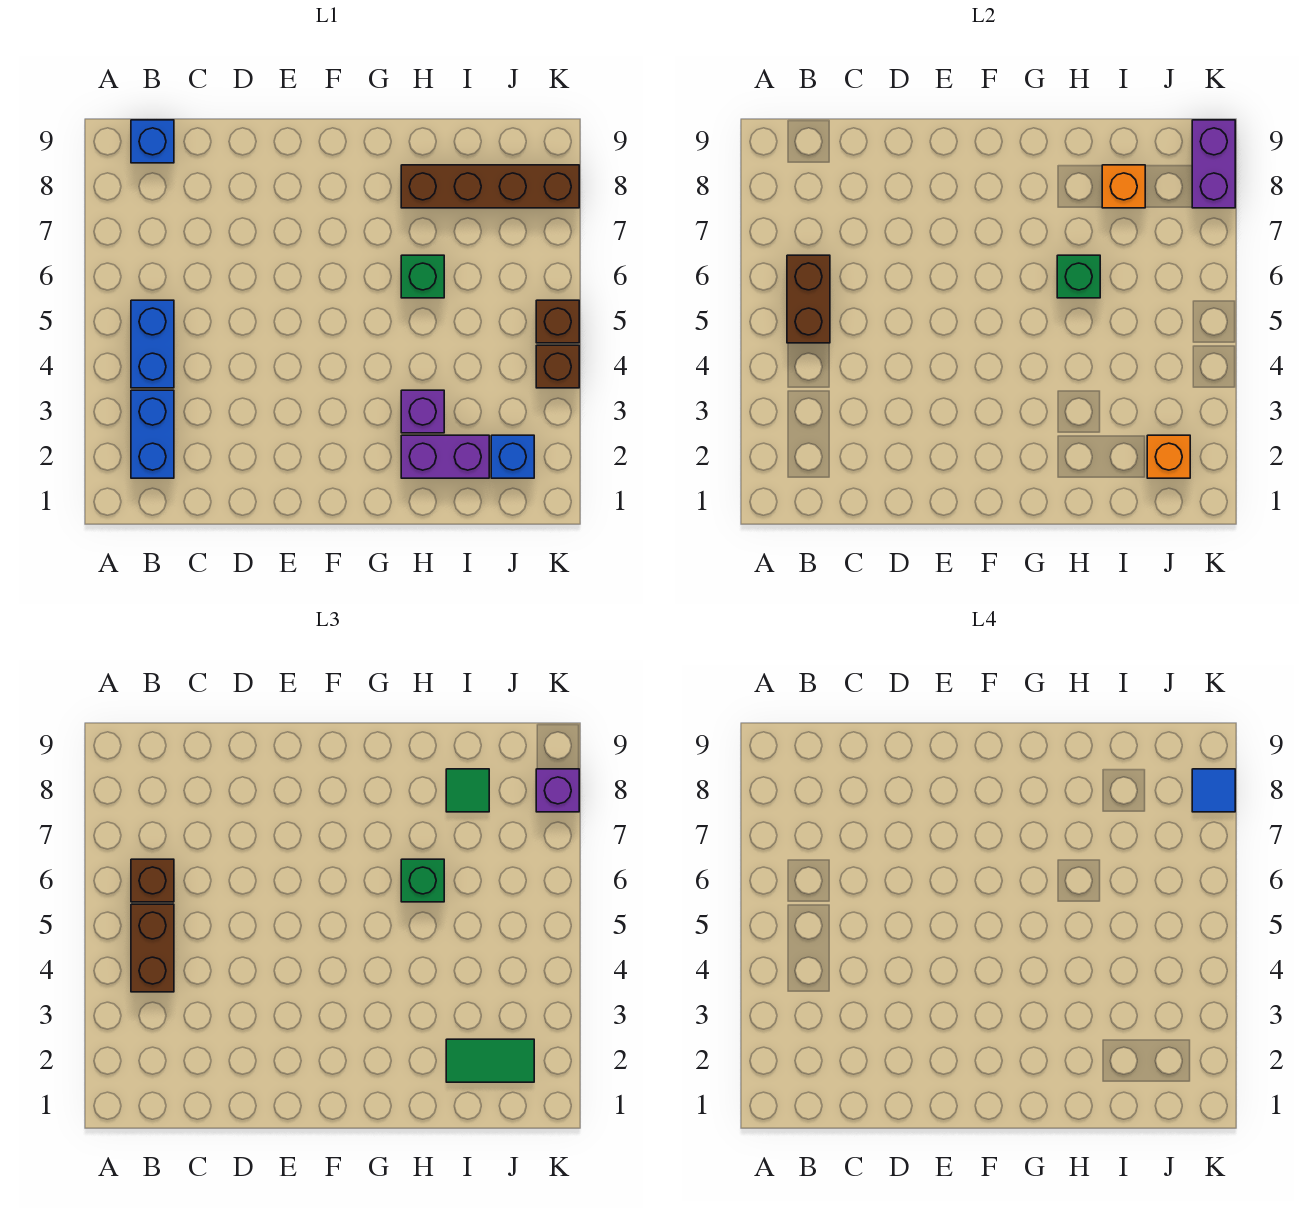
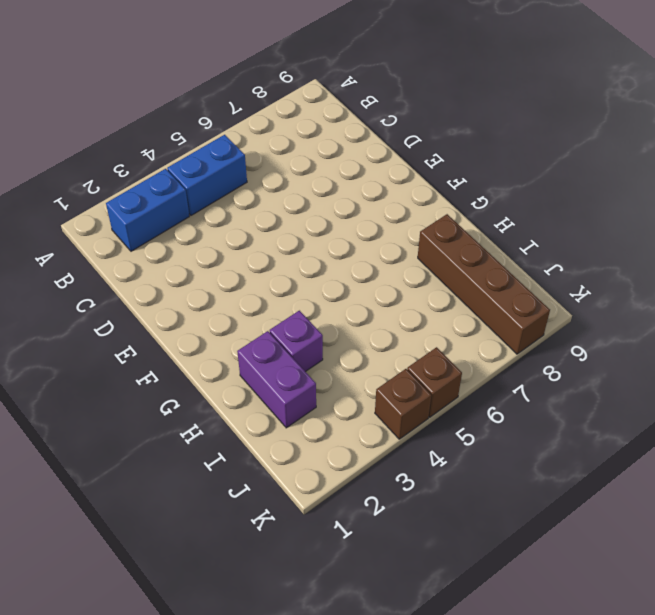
none -> blue brick B9 level 1
none -> green brick H6 level 1
none -> blue brick J2 level 1

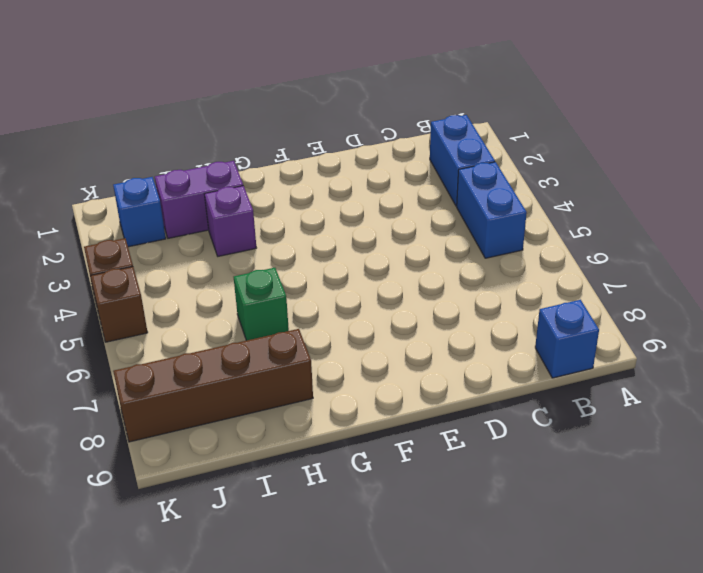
none -> brown brick B5:B6 level 2
none -> green brick H6 level 2
none -> orange brick I8 level 2

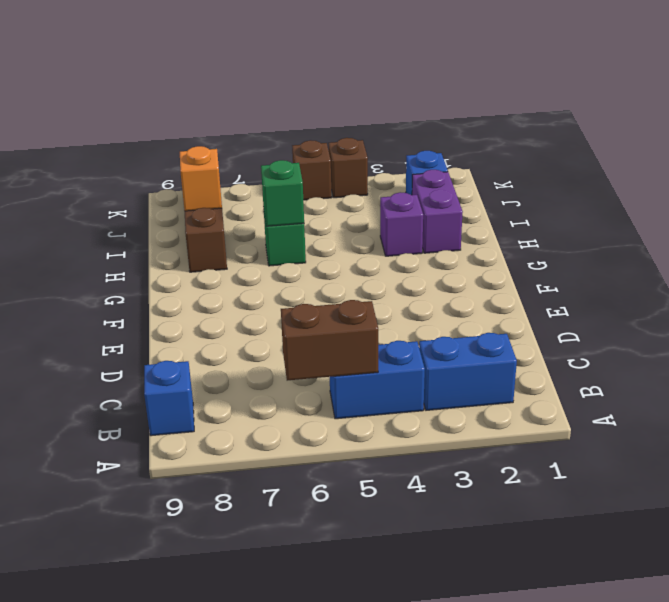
none -> orange brick J2 level 2
none -> purple brick K8:K9 level 2
none -> brown brick B4:B5 level 3

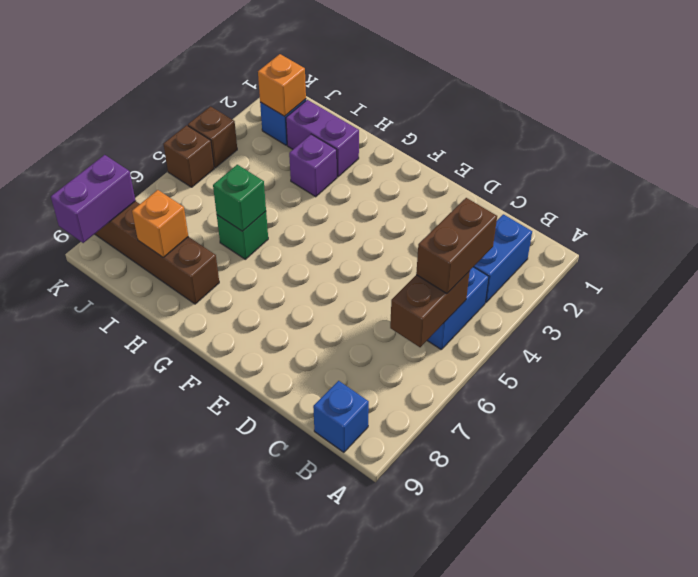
none -> brown brick B6 level 3
none -> green brick H6 level 3
none -> green tile I2:J2 level 3

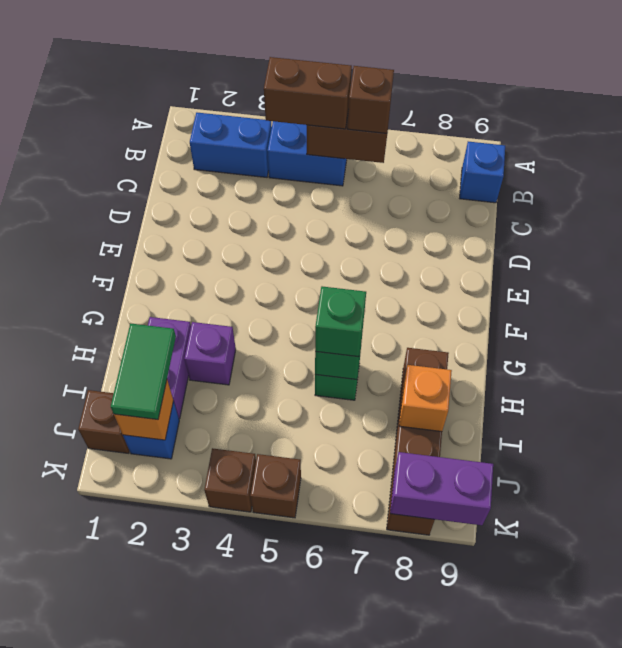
brown brick J1 level 1 -> none
none -> green tile I8 level 3
none -> purple brick K8 level 3
none -> blue tile K8 level 4

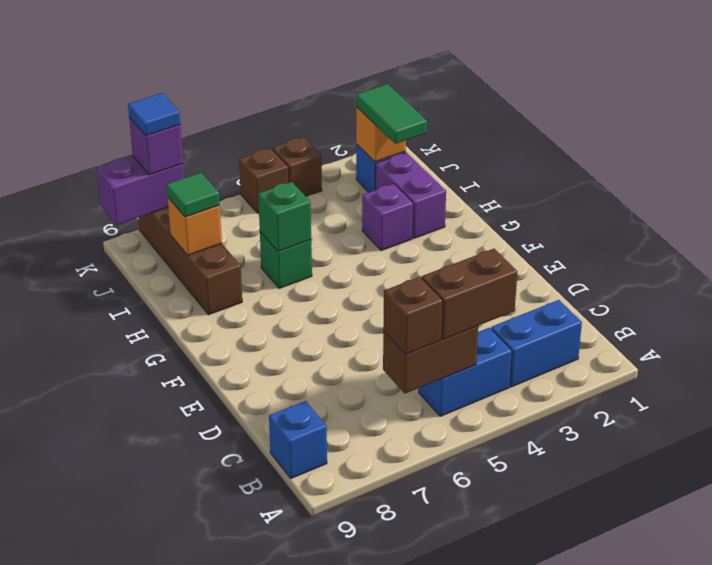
none -> green brick H6 level 3

